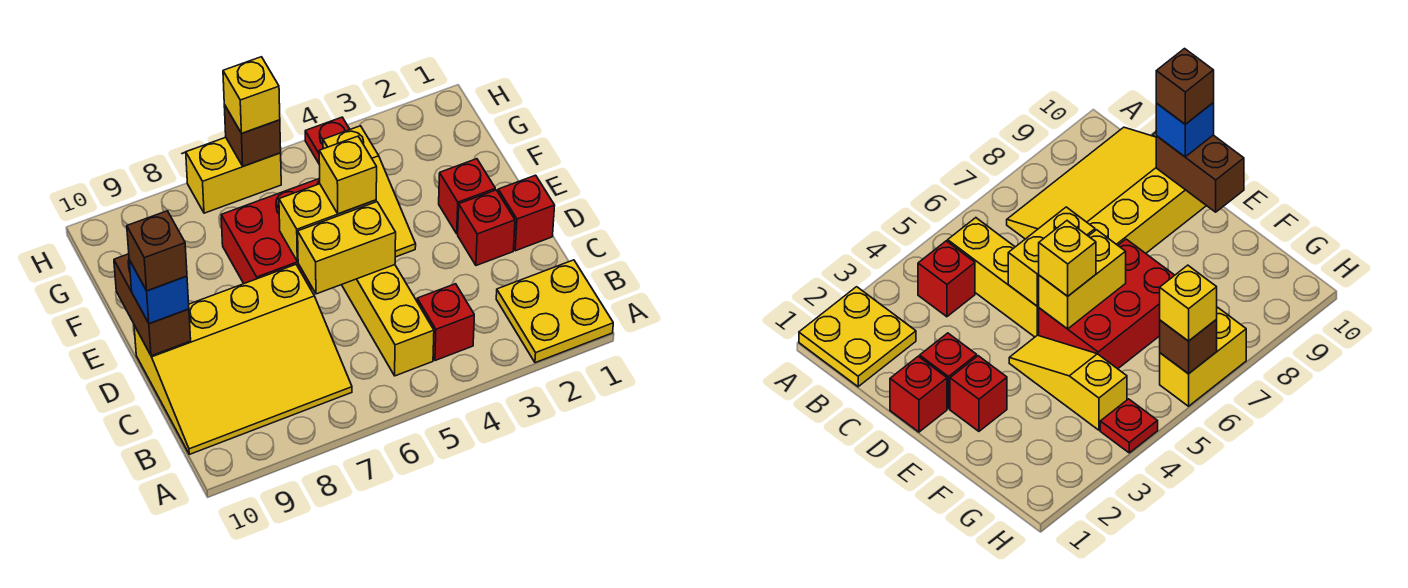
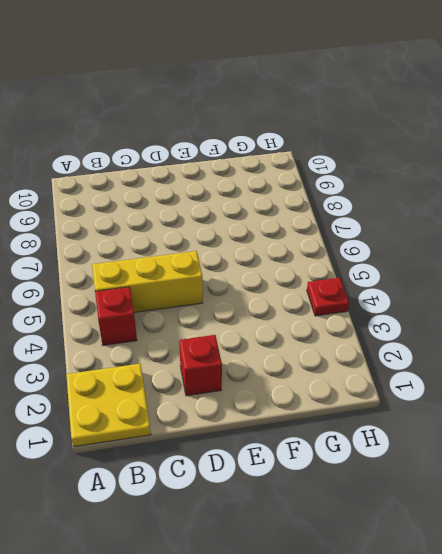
none -> yellow slope B7:D10 level 1 top D
none -> red brick D1 level 1
none -> red brick E2 level 1

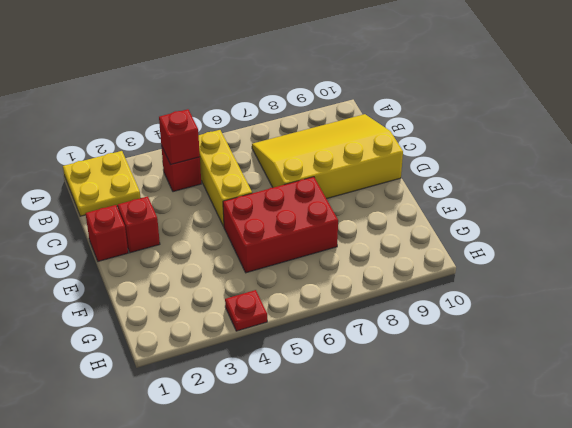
red brick B4 level 2 -> red brick E2 level 1
none -> yellow slope E4:G4 level 1 top G
none -> yellow brick H6:H7 level 1
none -> yellow brick D5:D6 level 2

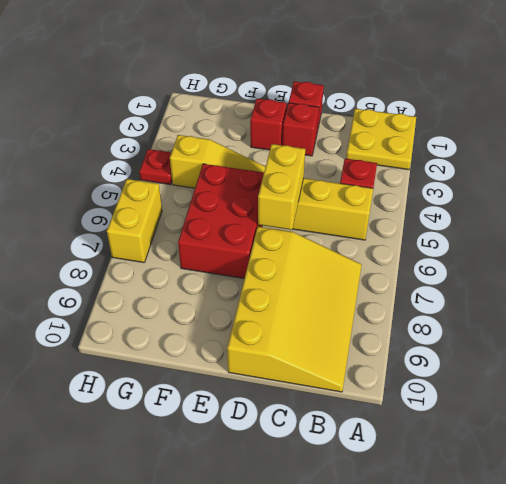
none -> brown brick D10:E10 level 2
none -> yellow brick E5:E6 level 2
none -> brown brick H6 level 2

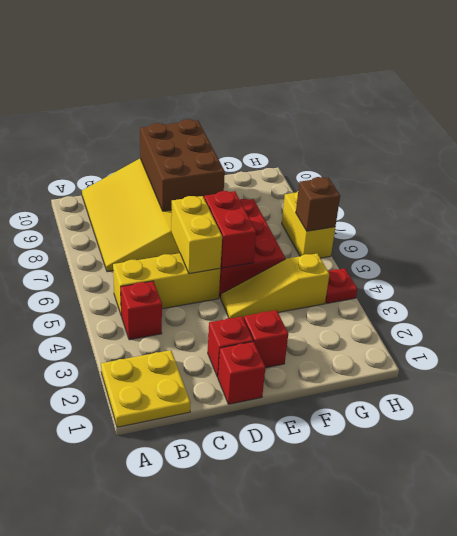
brown brick D8:E10 level 2 -> brown brick D10:E10 level 2
red brick E5:E6 level 2 -> yellow brick E5:E6 level 2
none -> blue brick D10 level 3
none -> yellow brick E5 level 3
none -> yellow brick H6 level 3

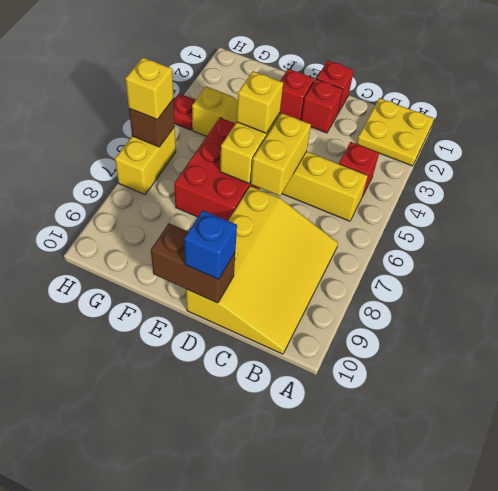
none -> brown brick D10 level 4

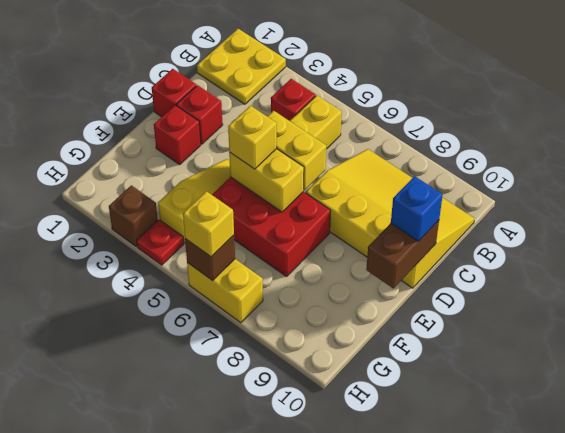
brown brick H3 level 1 -> brown brick D10 level 4

